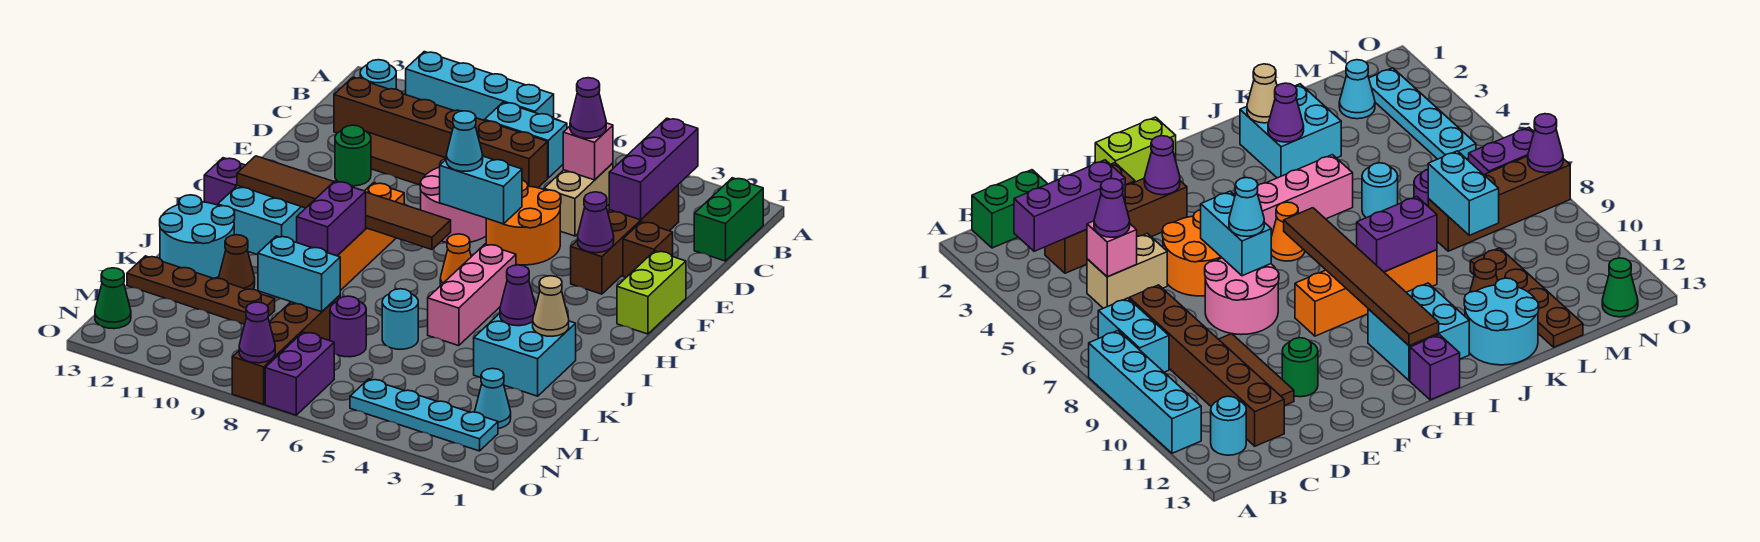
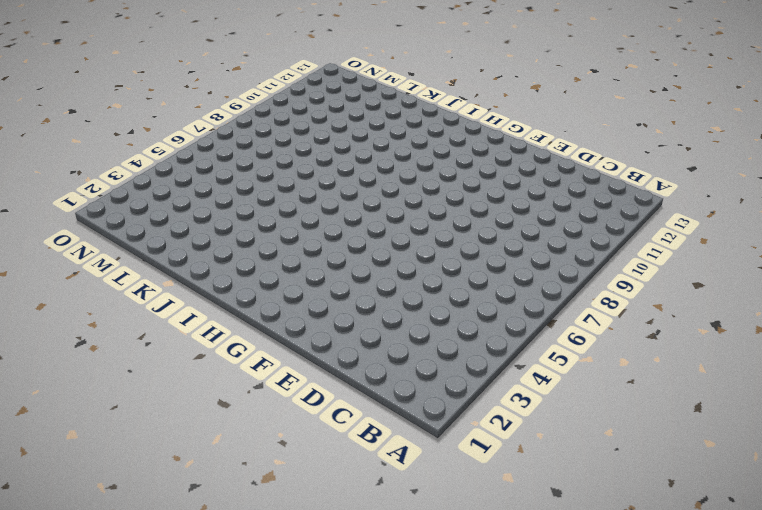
none -> cyan brick A8:A11 level 1
none -> green brick B1:C1 level 1
none -> cyan brick B7:B8 level 1
none -> cyan round brick B12 level 1

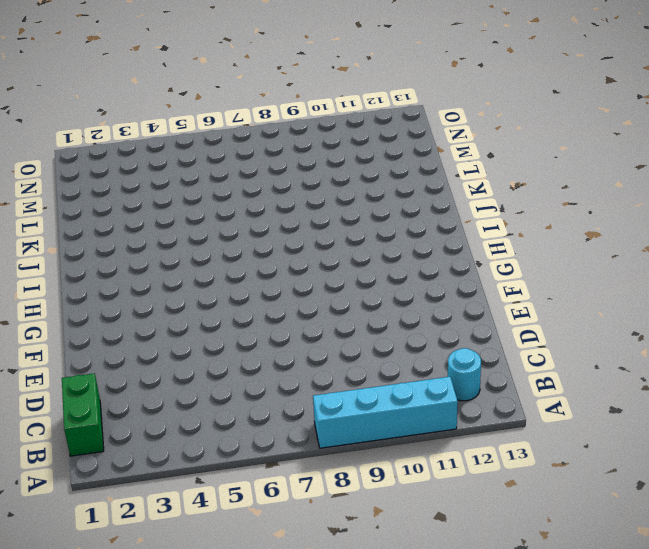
none -> cyan brick B7:B8 level 1
none -> brown brick C3:F3 level 1
none -> tan brick C5:D5 level 1
none -> brown brick C7:C12 level 1

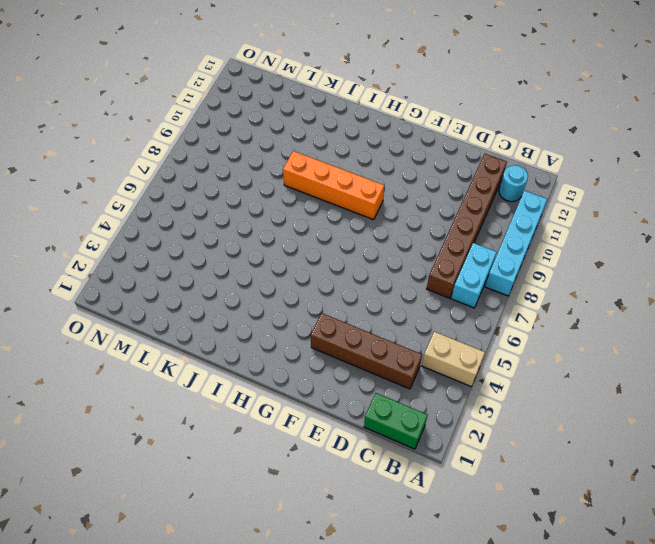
tan brick A4:B4 level 1 -> tan brick C5:D5 level 1
none -> brown tile D9:D11 level 1
none -> brown brick E2 level 1
none -> orange round brick E5:F6 level 1
none -> pink round brick E7:F8 level 1

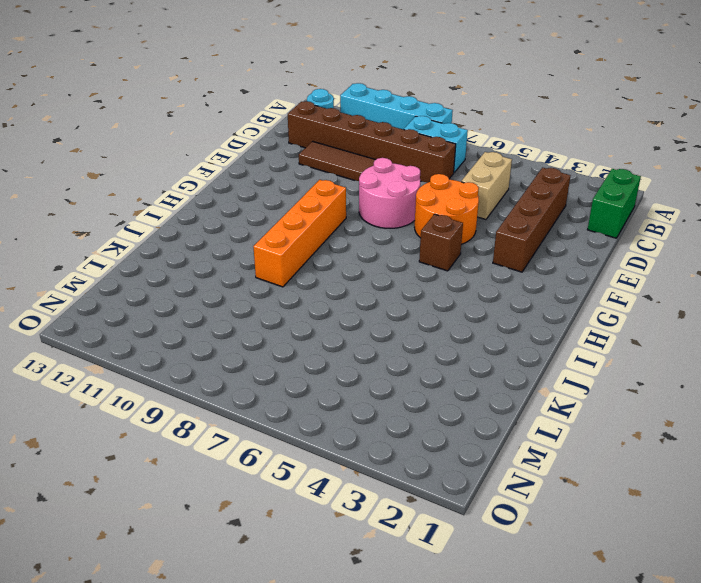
brown brick G5 level 1 -> brown brick E2 level 1
none -> green round brick E11 level 1
none -> lime brick F1:G1 level 1
none -> pink brick H5:J5 level 1
none -> orange cone H6 level 1

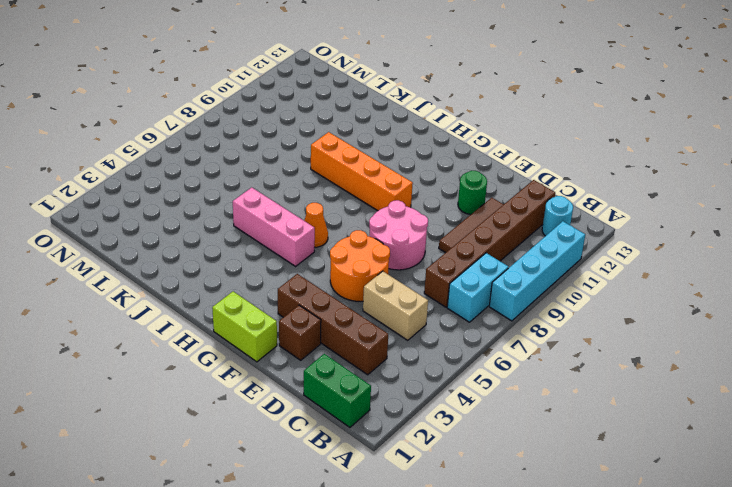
none -> cyan brick H11:I12 level 1
none -> purple brick H13 level 1
none -> cyan brick J2:K3 level 1
none -> cyan round brick J12:K13 level 1

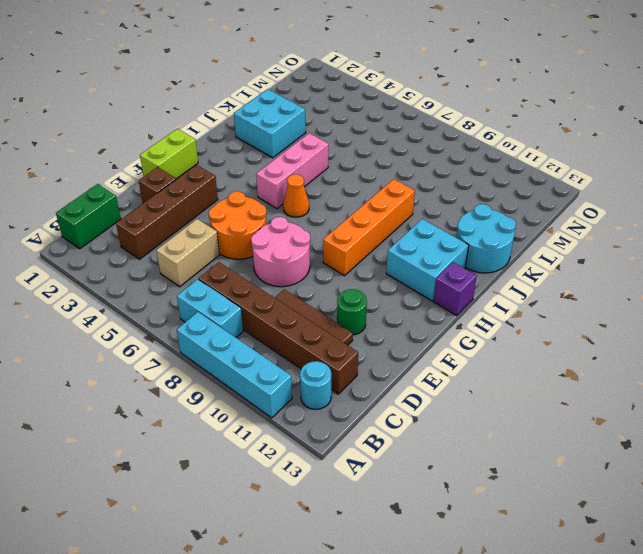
none -> cyan round brick K6 level 1
none -> brown cone K11 level 1
none -> purple round brick L7 level 1
none -> brown brick L8:O8 level 1

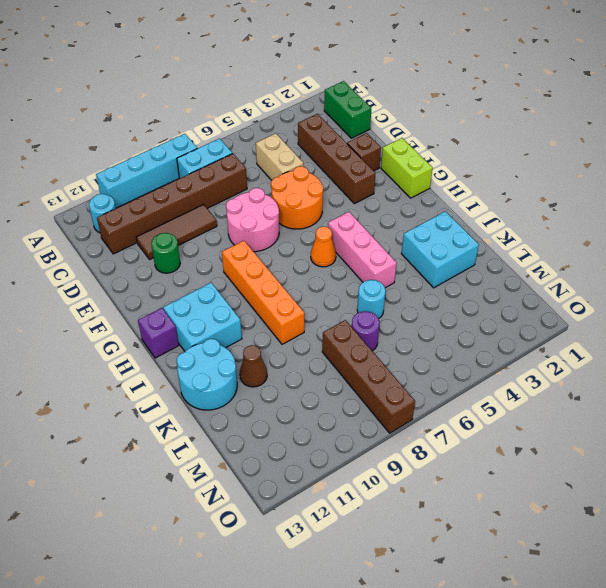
none -> brown plate L10:L13 level 1
none -> cyan cone M2 level 1
none -> cyan plate N2:N5 level 1
none -> purple brick N7:O7 level 1

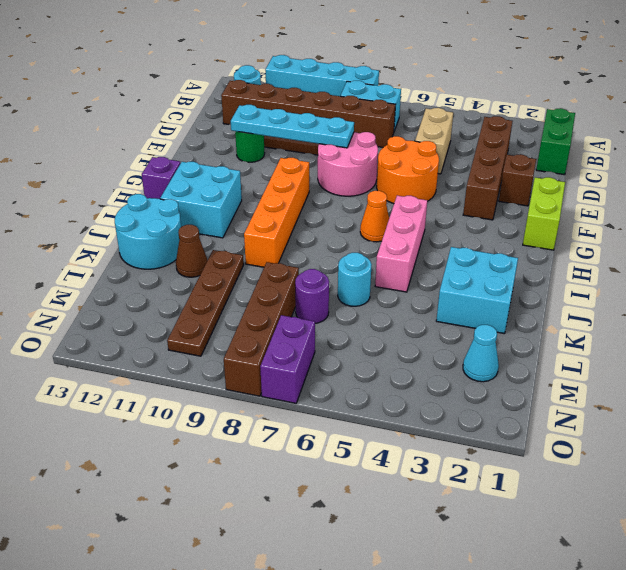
cyan plate E8:E11 level 2 -> cyan plate N2:N5 level 1
brown plate K10:N10 level 1 -> brown plate L10:L13 level 1
none -> green cone N13 level 1
none -> purple brick B3:D3 level 2
none -> pink brick C5 level 2
none -> purple cone F3 level 2

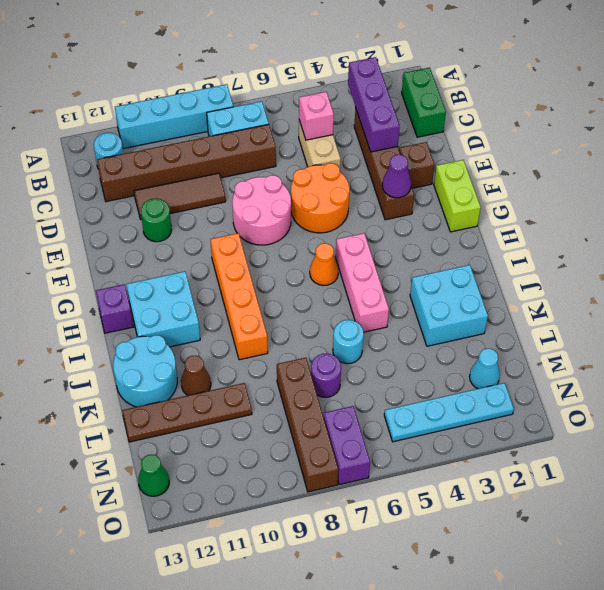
none -> cyan brick F6:F7 level 2
none -> brown tile H7:H12 level 2
none -> purple brick I9:J9 level 2
none -> tan cone J2 level 2

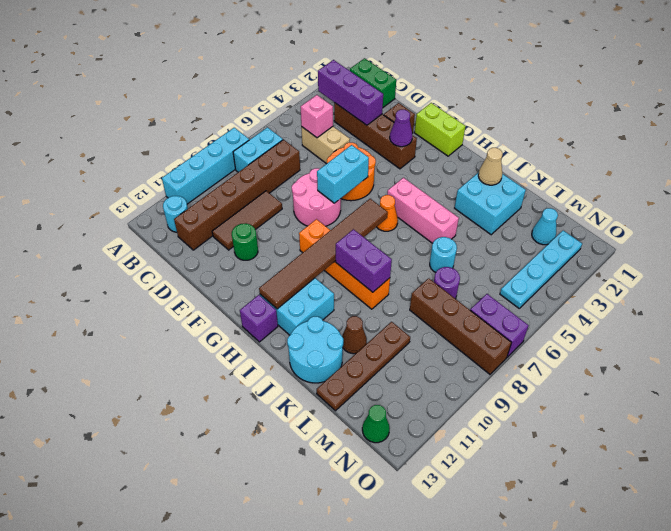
none -> purple cone J3 level 2
none -> cyan brick L8:L9 level 2
none -> purple cone O8 level 2
none -> purple cone C5 level 3

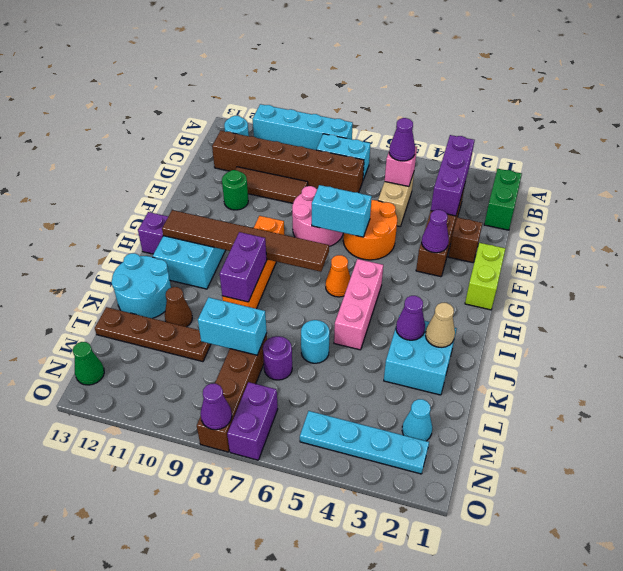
none -> cyan cone F7 level 3

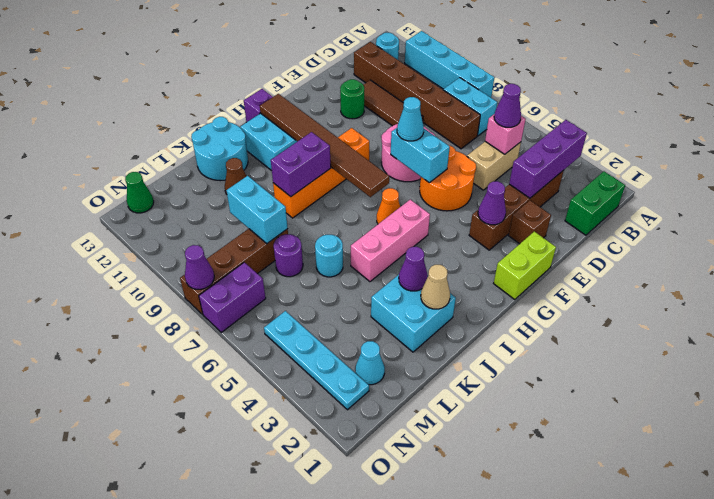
none -> brown plate L10:L13 level 1

